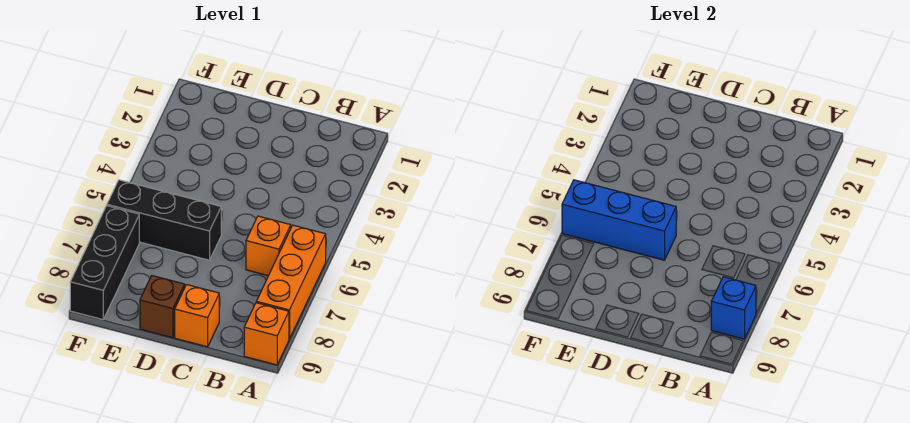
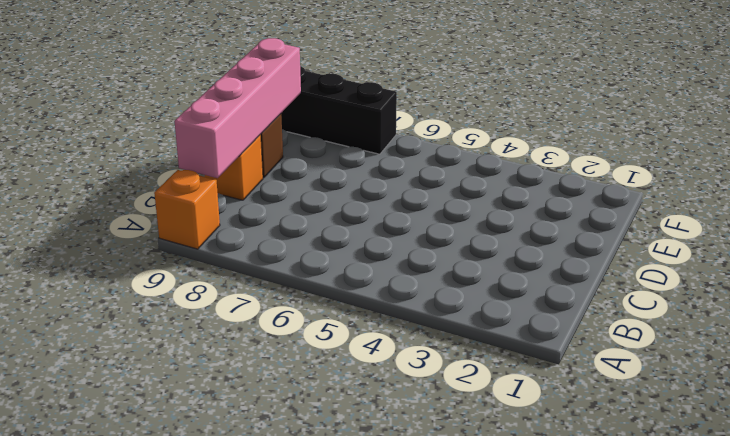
pink brick B9:E9 level 2 -> none
none -> orange brick A6:A8 level 1
none -> orange brick B6 level 1

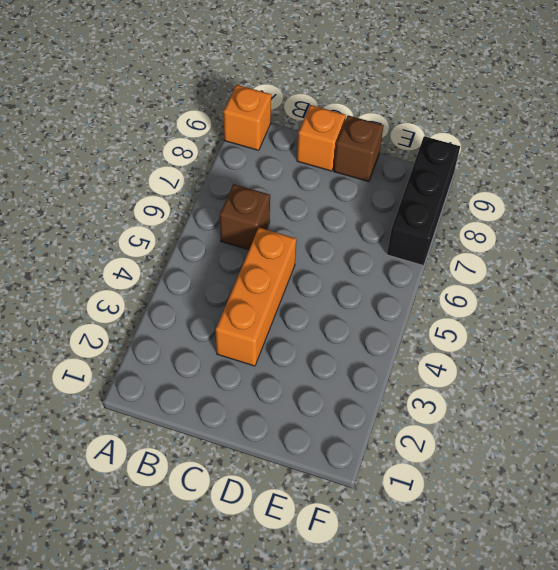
brown brick B6 level 1 -> orange brick B6 level 1
orange brick C3:C5 level 1 -> orange brick A6:A8 level 1
none -> black brick D6:F6 level 1
none -> blue brick A8 level 2

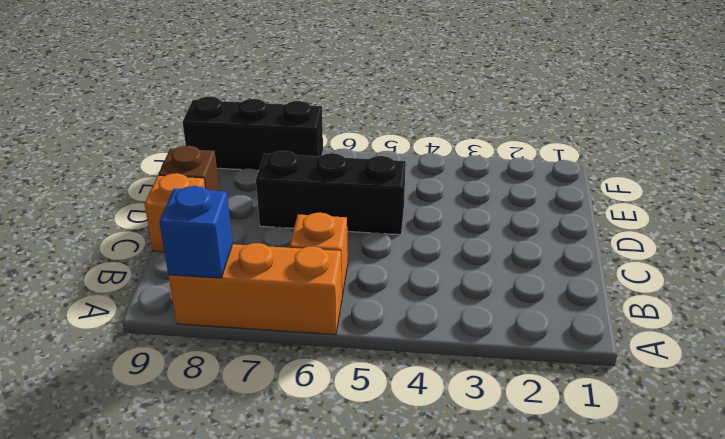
black brick D5:D7 level 1 -> black brick D6:F6 level 1
none -> orange brick A9 level 1
none -> blue brick D6:F6 level 2

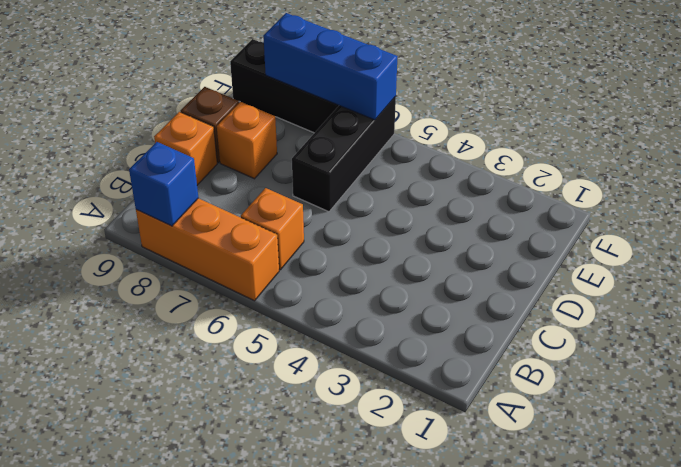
orange brick D8 level 1 -> orange brick A9 level 1
blue brick F6:F8 level 2 -> blue brick D6:F6 level 2

